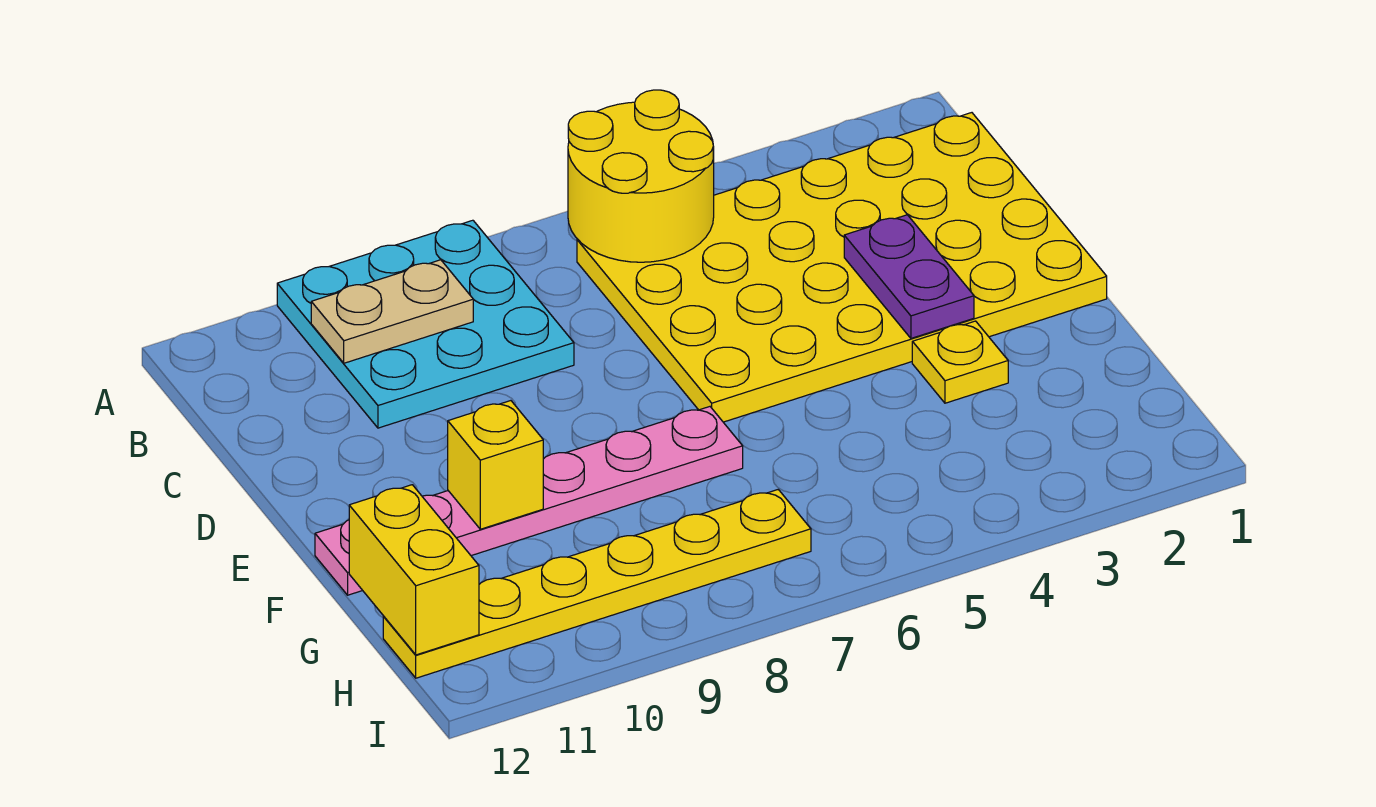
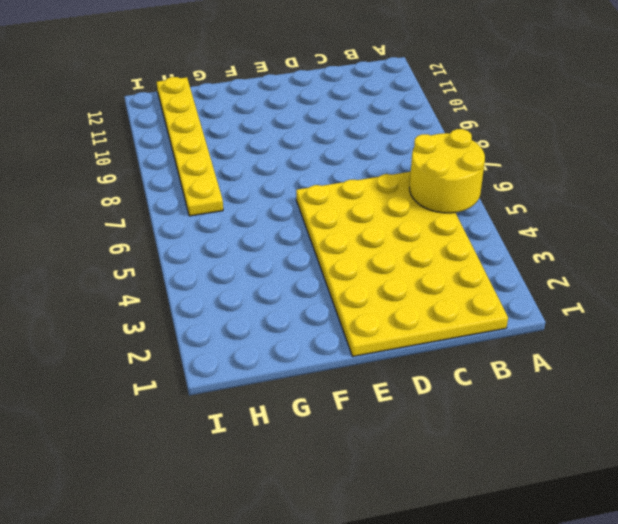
none -> cyan plate A8:C10 level 1
none -> yellow plate F3 level 1

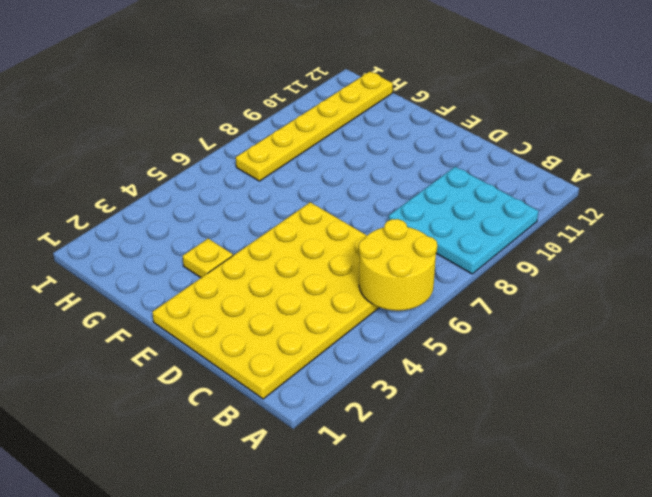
none -> pink plate F7:F12 level 1
none -> tan plate B9:B10 level 2

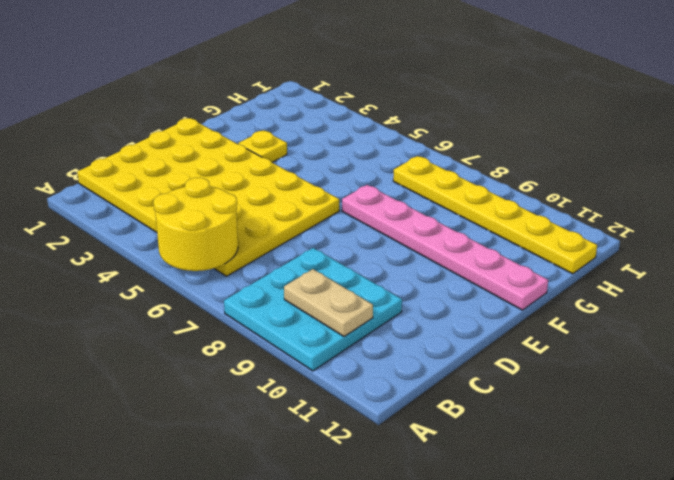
none -> purple plate D3:E3 level 2
none -> yellow brick F10 level 2

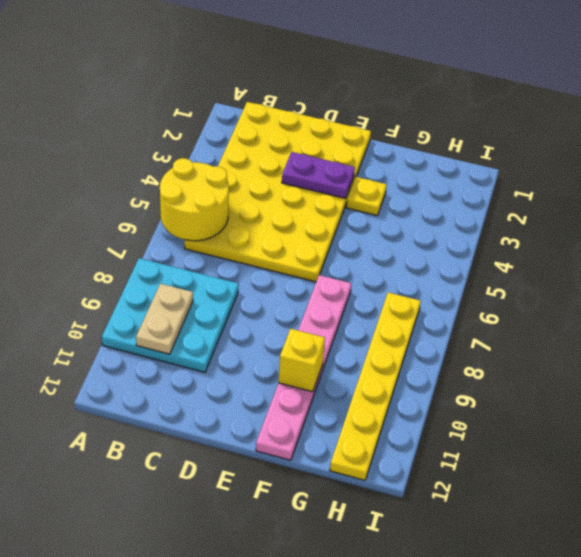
none -> yellow brick G12:H12 level 2

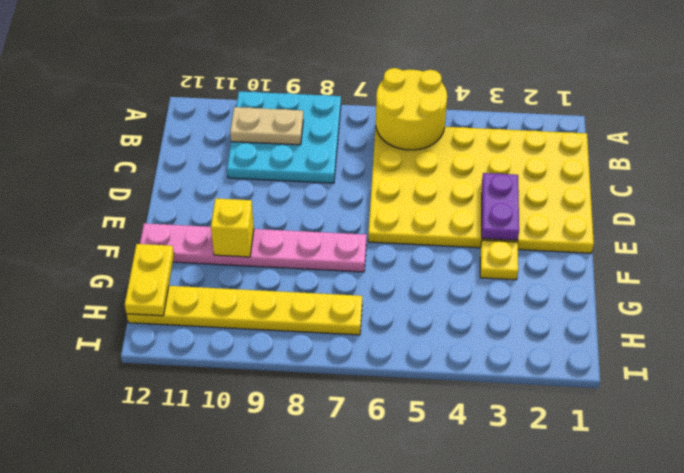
yellow plate G12:H12 level 2 -> yellow brick G12:H12 level 2

